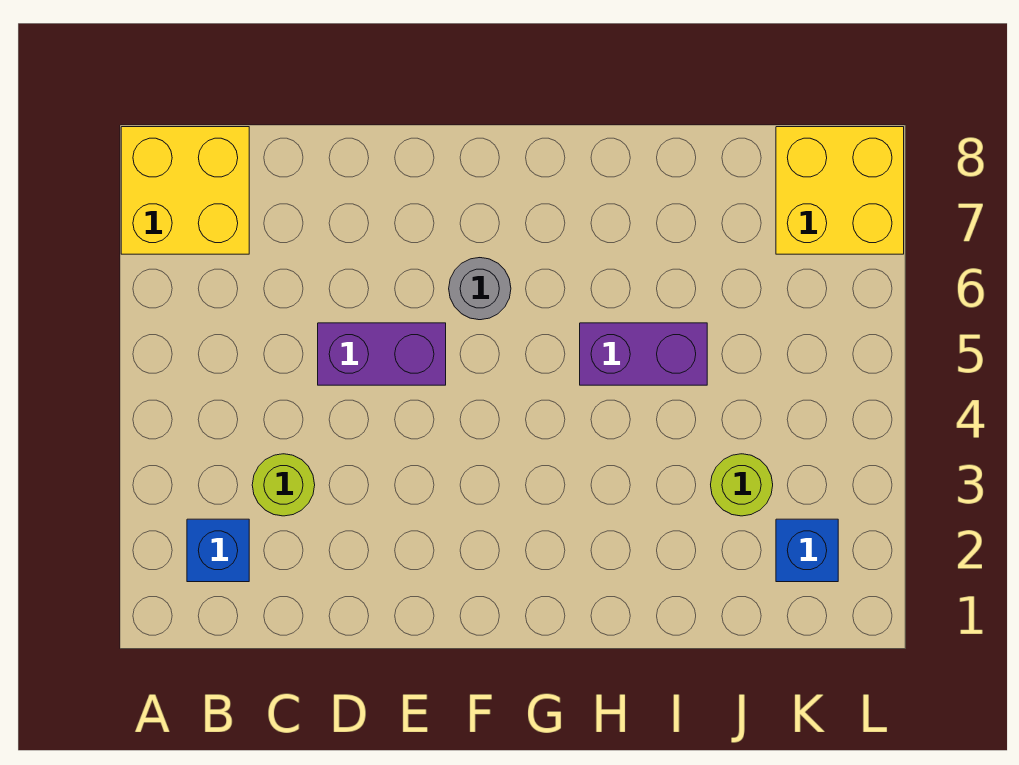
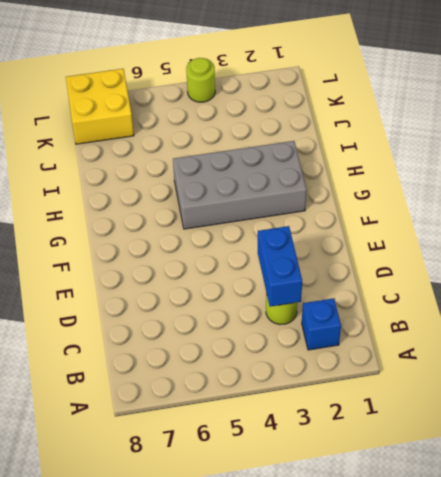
blue brick C3:D3 level 2 -> none
grey brick G2:H5 level 1 -> purple brick H5:I5 level 1
lime round brick L4 level 1 -> lime round brick J3 level 1
none -> yellow brick A7:B8 level 1
none -> purple brick D5:E5 level 1

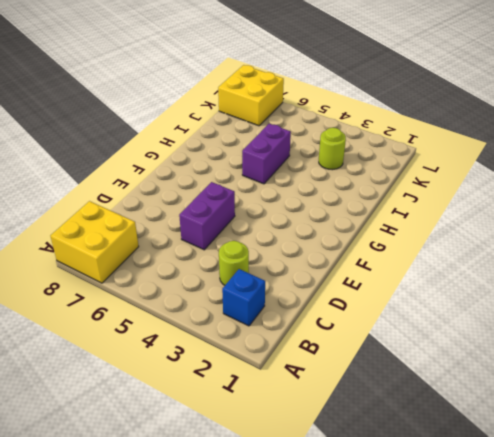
none -> grey round brick F6 level 1
none -> blue brick K2 level 1

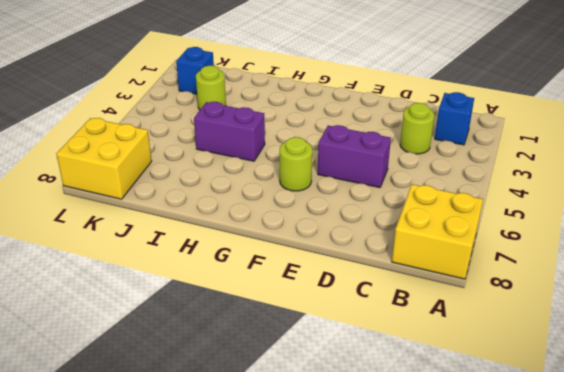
lime round brick F6 level 1 -> grey round brick F6 level 1

